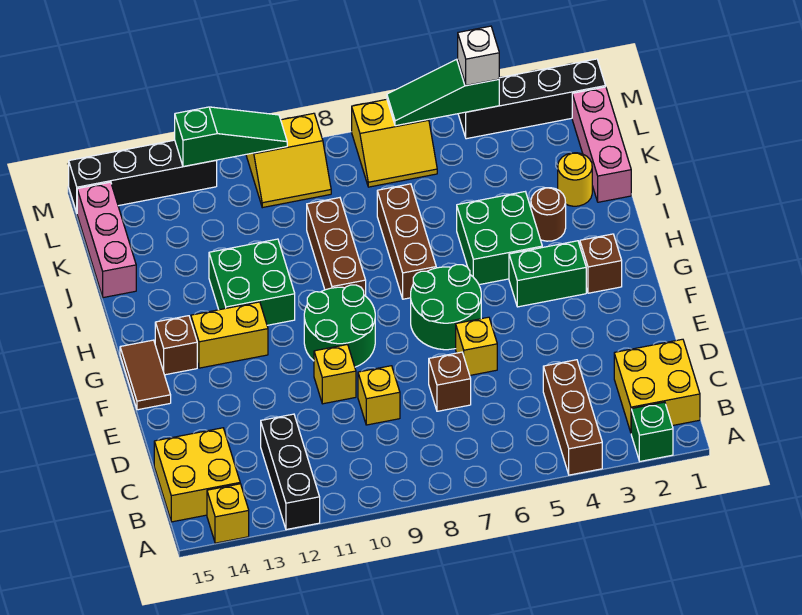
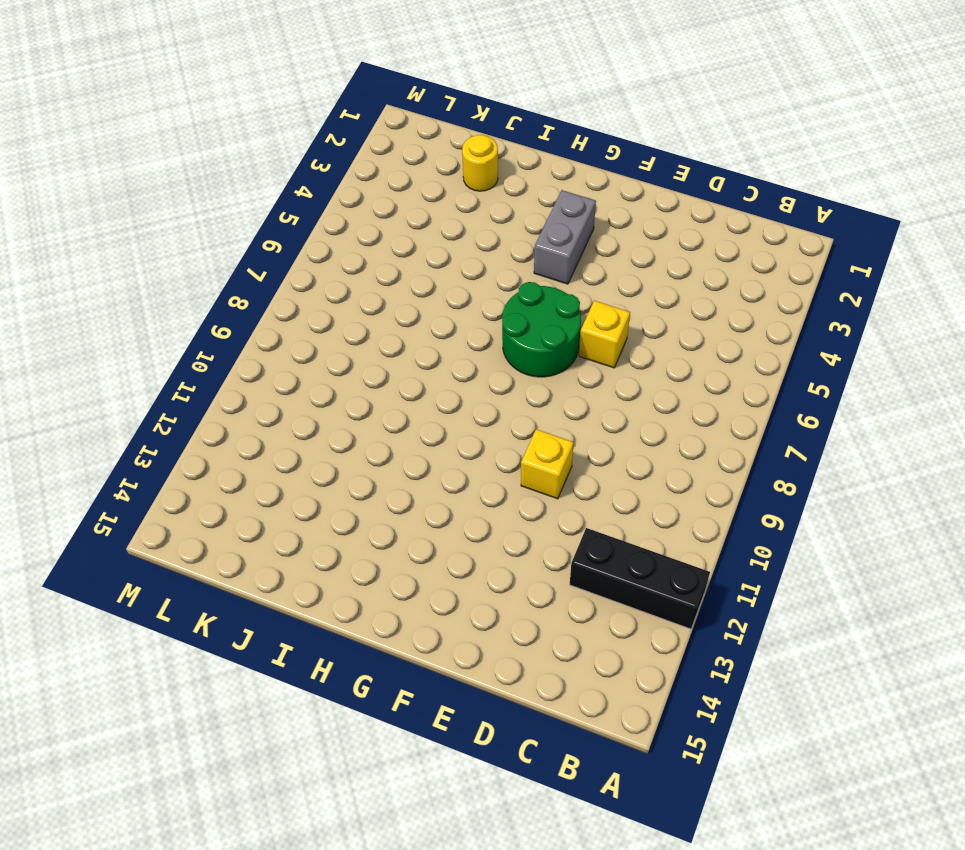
grey brick G3:G4 level 1 -> green brick G3:G4 level 1
none -> green brick A2 level 1
none -> brown brick A4:C4 level 1
none -> yellow brick A14 level 1
none -> yellow brick B1:C2 level 1

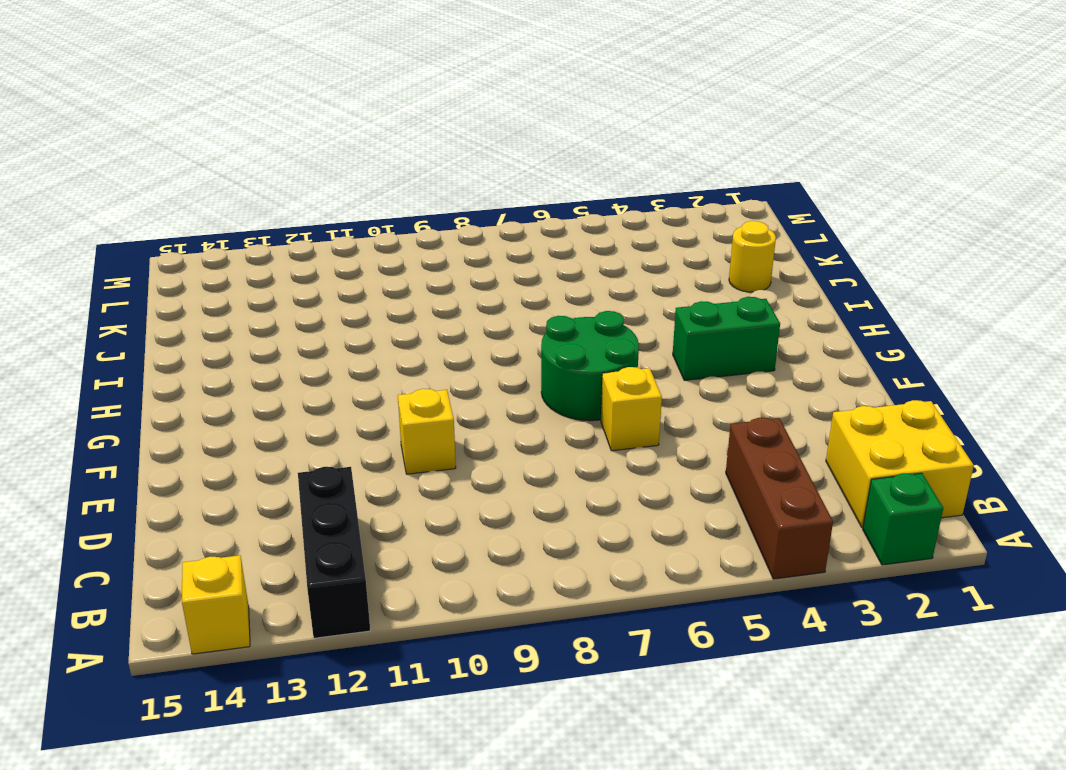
none -> yellow brick B14:C15 level 1
none -> brown brick D7 level 1
none -> yellow brick D9 level 1
none -> green round brick F9:G10 level 1

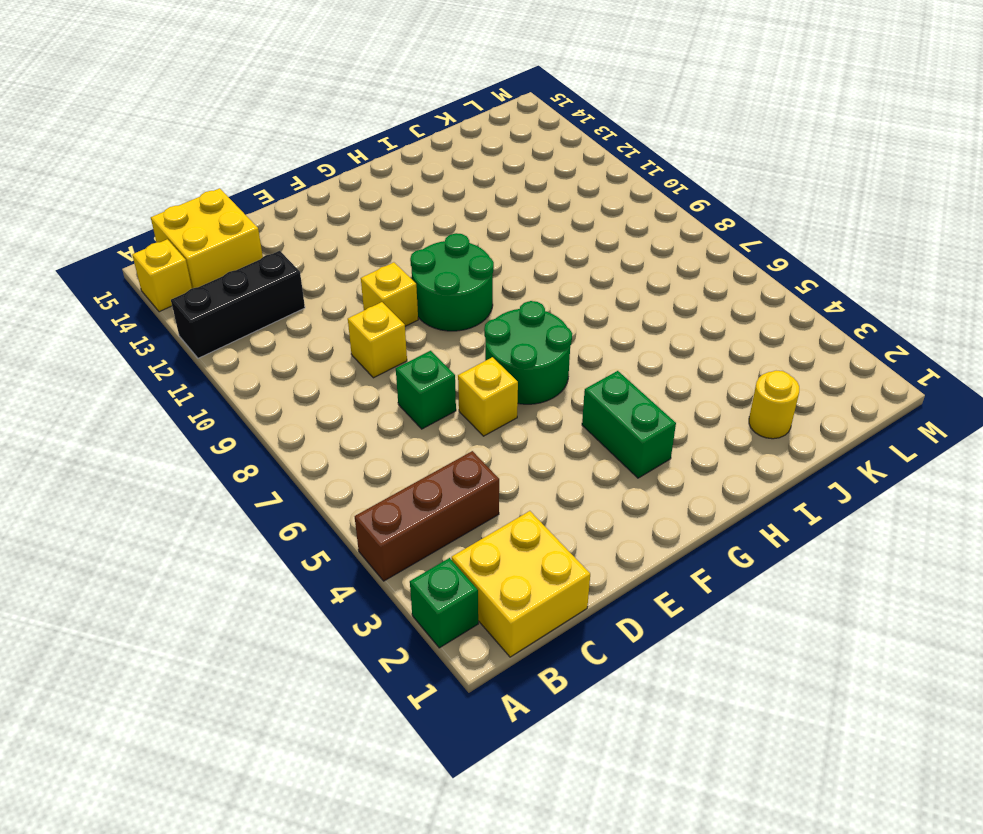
green brick D7 level 1 -> brown brick D7 level 1
none -> brown tile F15:G15 level 1
none -> brown brick G2 level 1
none -> yellow brick G12:G13 level 1
none -> brown brick G14 level 1

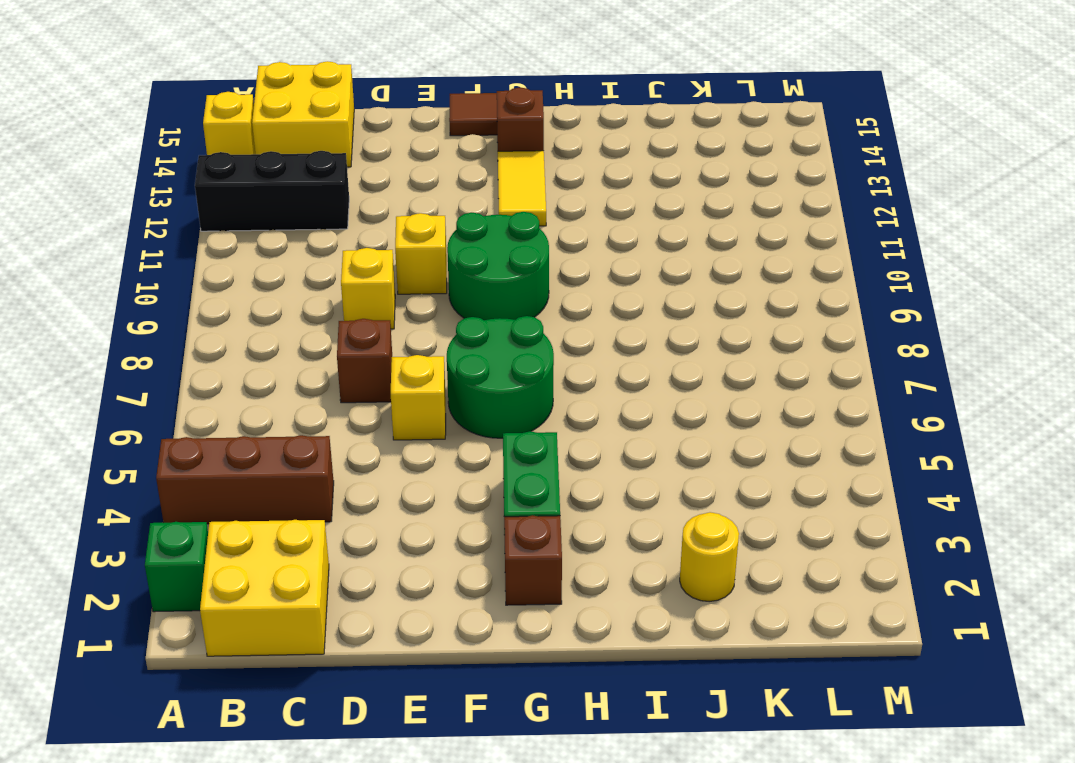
yellow tile G12:G13 level 1 -> yellow brick G12:G13 level 1
none -> green brick H4:I5 level 1
none -> brown brick H7:J7 level 1
none -> brown brick H9:J9 level 1
none -> green brick H11:I12 level 1

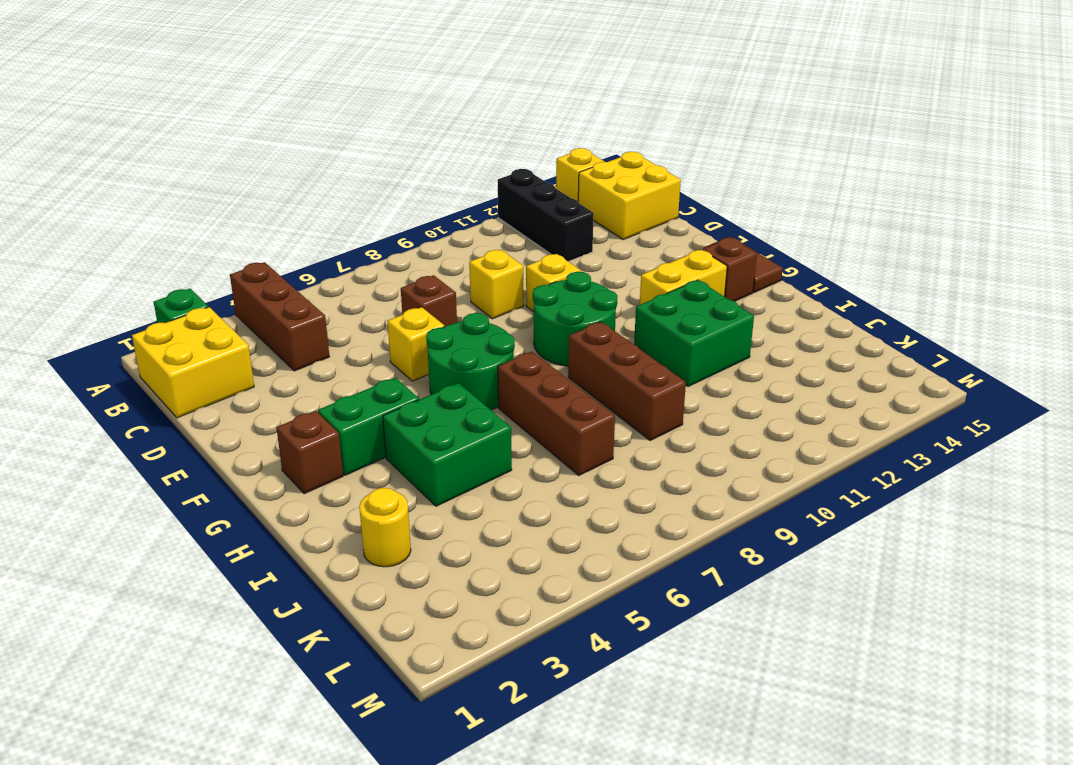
none -> brown round brick I3 level 1
none -> pink brick J1:L1 level 1
none -> pink brick J15:L15 level 1
none -> yellow slope L6:M7 level 1 top M

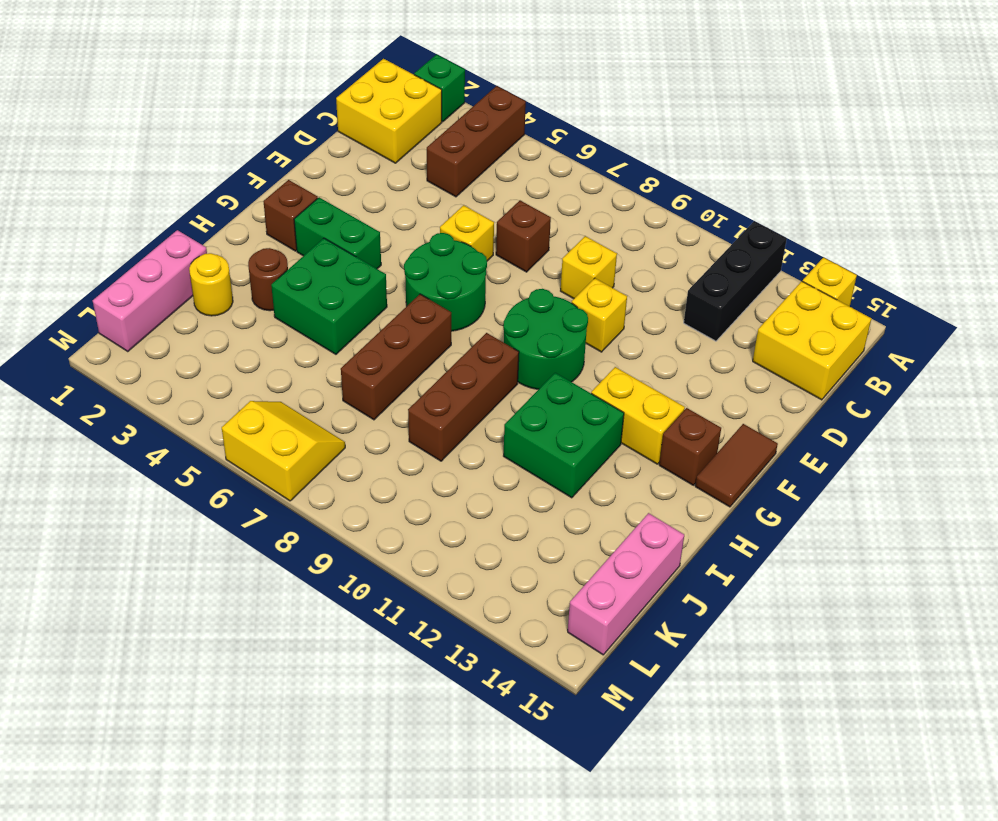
none -> yellow slope L9:M10 level 1 top M
none -> black brick M1:M4 level 1
none -> black brick M12:M15 level 1
none -> green slope M4:M6 level 2 top 4

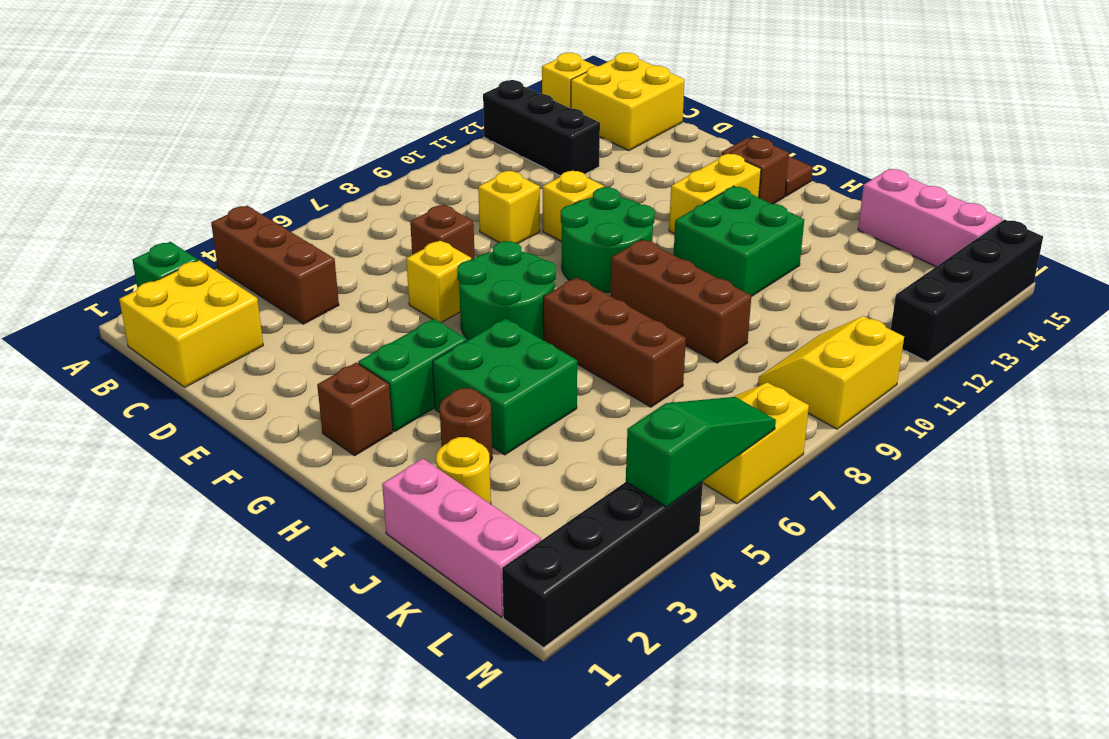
none -> green slope M10:M12 level 2 top 12
none -> white brick M4 level 3

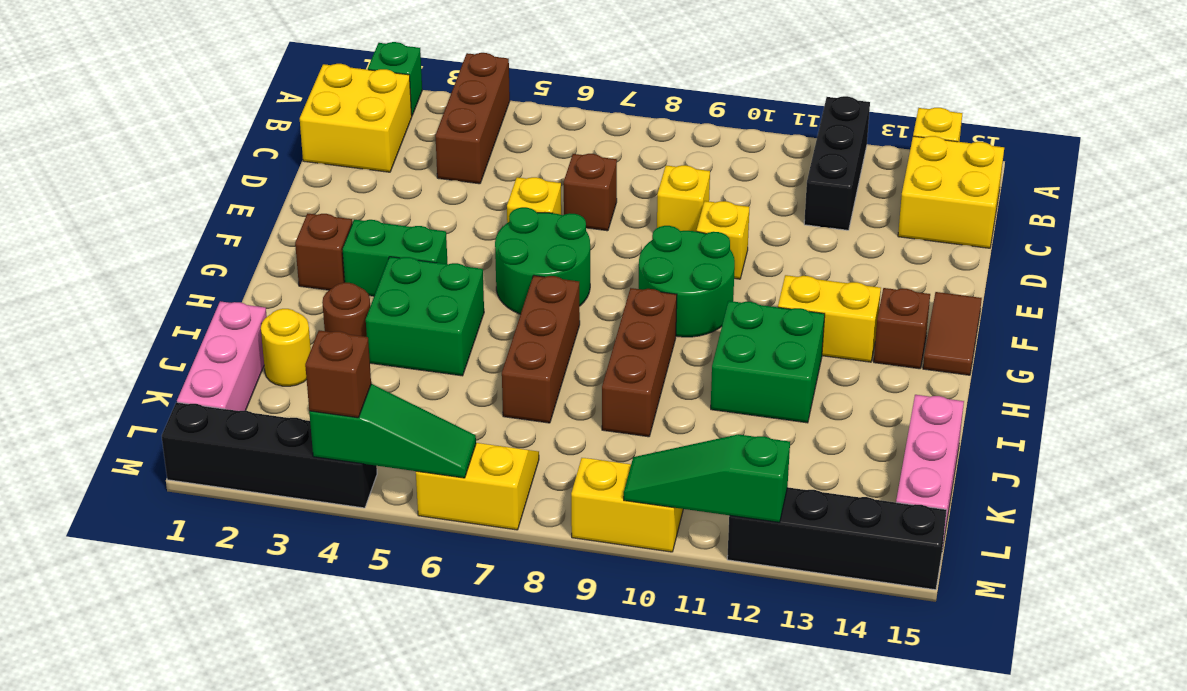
brown brick M4 level 3 -> white brick M4 level 3

